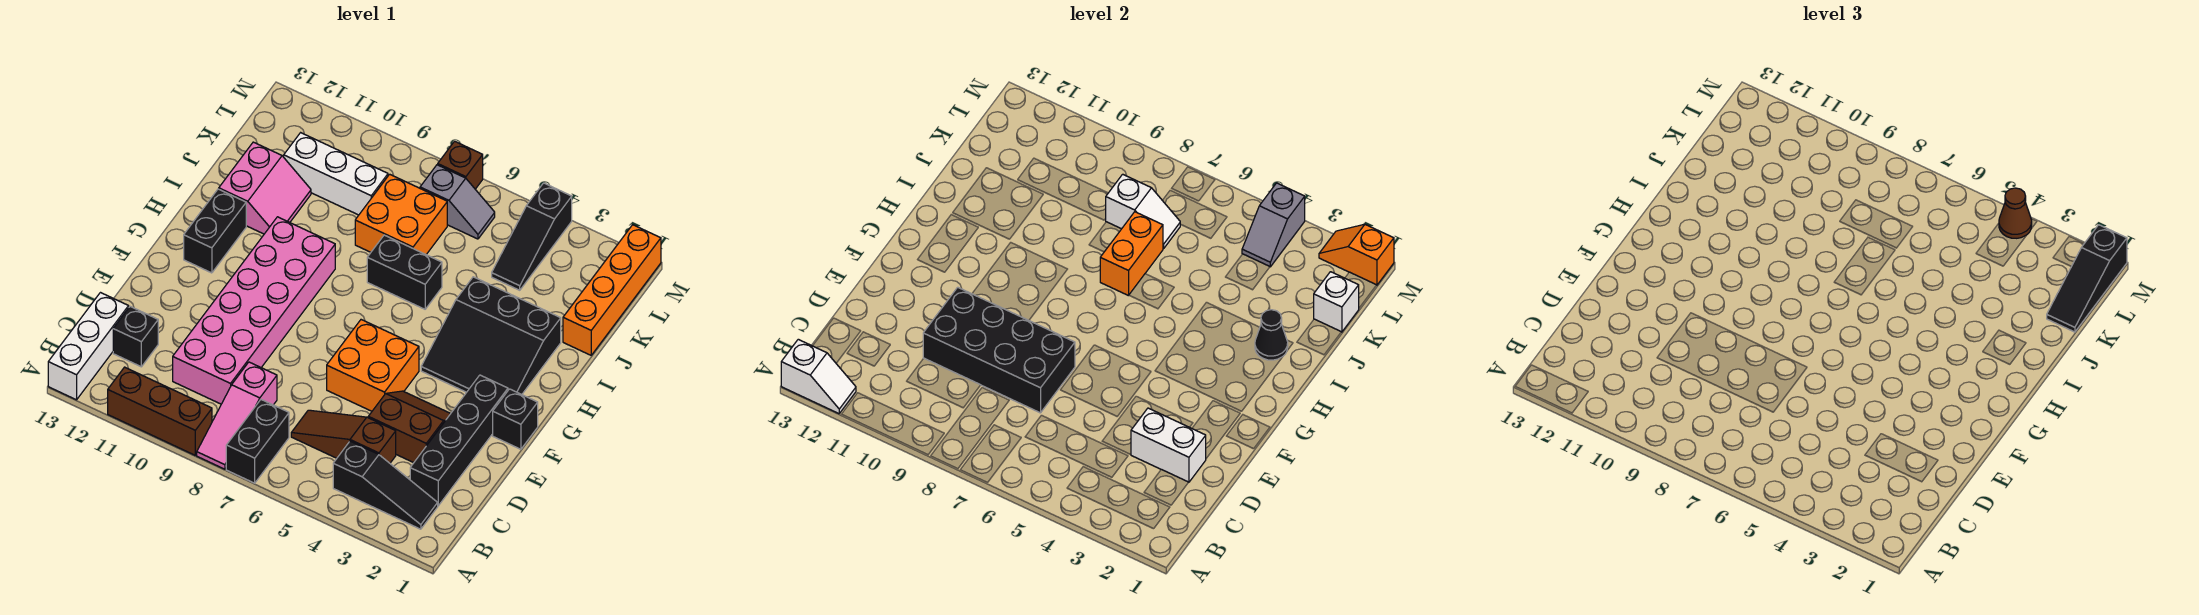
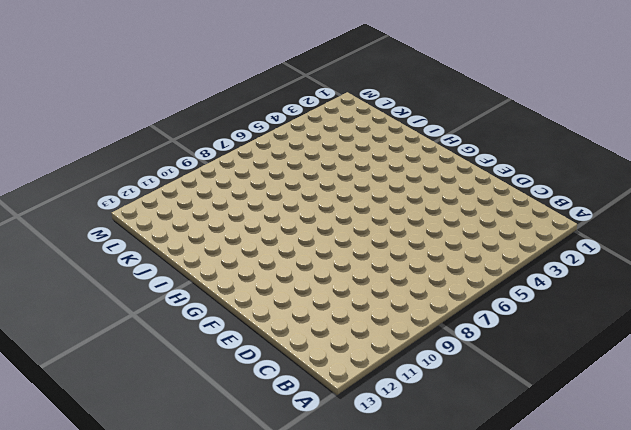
none -> black brick A7:B7 level 1
none -> pink slope A8:C8 level 1 top C
none -> brown brick A9:A11 level 1
none -> white brick A13:C13 level 1

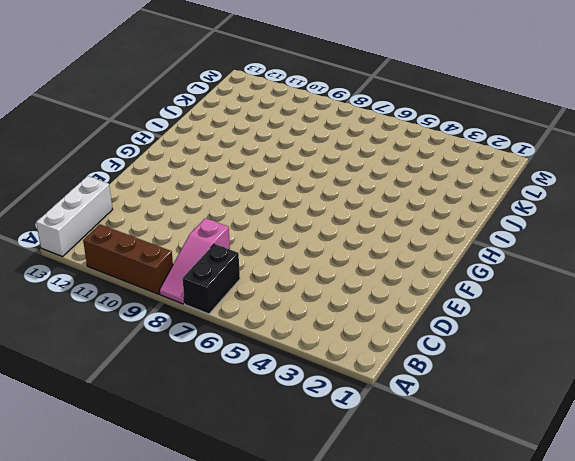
none -> black slope B2:B4 level 1 top 4
none -> black brick C2:F2 level 1
none -> brown slope C4:C6 level 1 top 4
none -> pink brick C9:H10 level 1

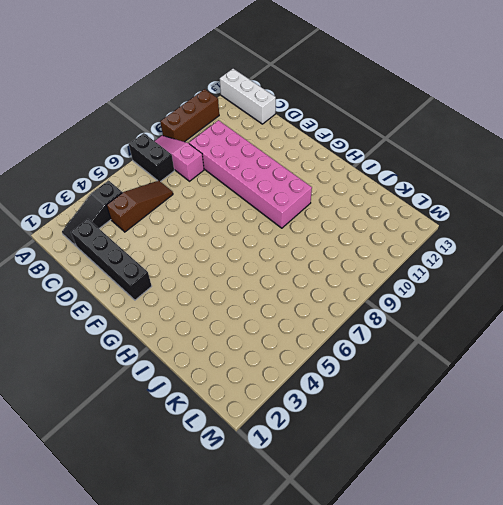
none -> black brick C12 level 1
none -> brown slope D3:E4 level 1 top D
none -> orange brick E5:F6 level 1
none -> black brick F1 level 1

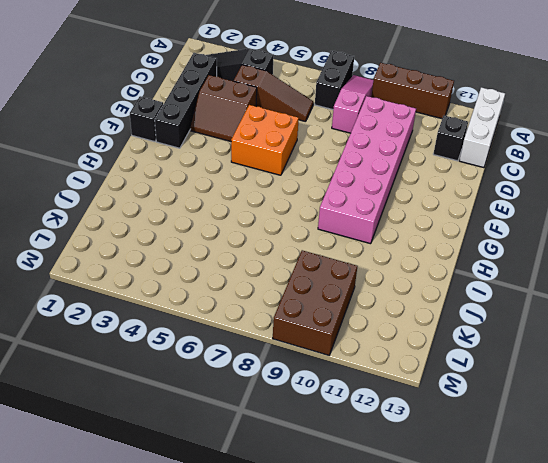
brown brick K9:M10 level 1 -> white brick K9:K11 level 1
none -> black slope G2:I4 level 1 top I
none -> black brick G12:H12 level 1
none -> black brick I6:I7 level 1
none -> pink slope I11:J12 level 1 top 12

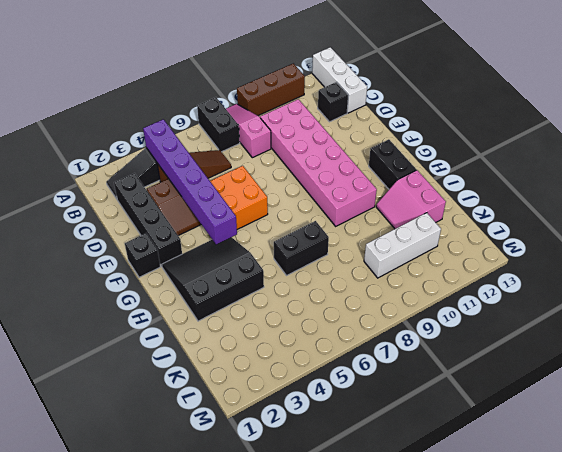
purple brick B4:G4 level 2 -> none
none -> orange brick J1:M1 level 1
none -> orange brick J7:K8 level 1
none -> black slope K4:M4 level 1 top M
none -> grey slope L6:L7 level 1 top 7

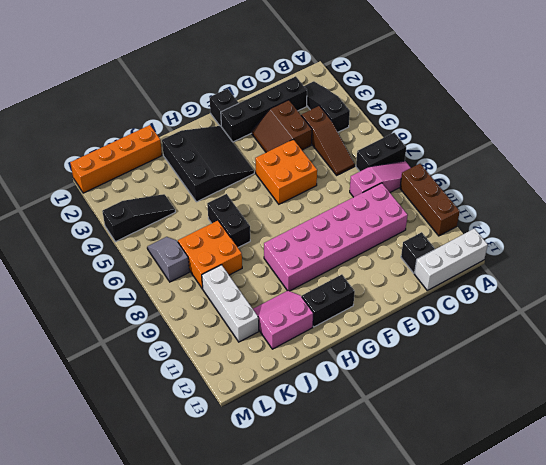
none -> brown brick M7 level 1
none -> white slope A12:A13 level 2 top 13
none -> white brick D2:D3 level 2
none -> black brick D7:E10 level 2

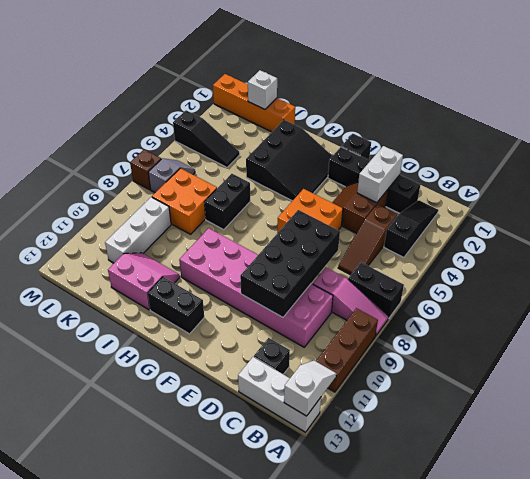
none -> black cone I2 level 2
none -> orange brick I7:J7 level 2
none -> white slope K7:K8 level 2 top 8
none -> grey slope L4:M4 level 2 top M

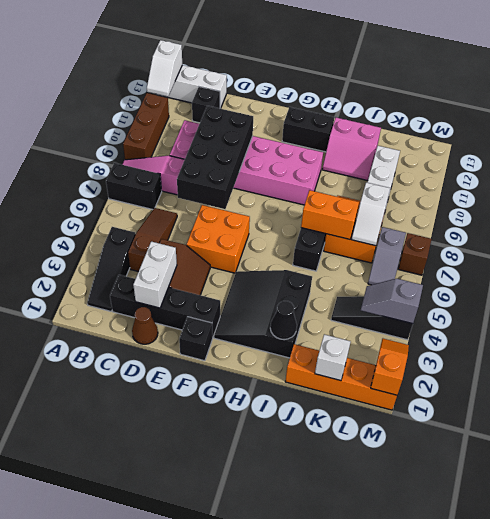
brown cone D1 level 1 -> brown cone M4 level 3
none -> black slope K1:M1 level 3 top M

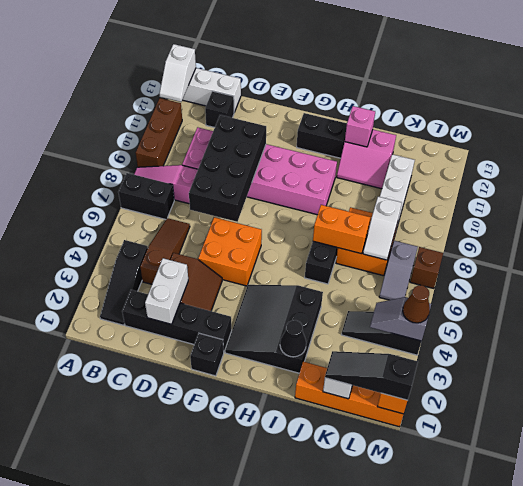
pink brick I12 level 2 -> none

